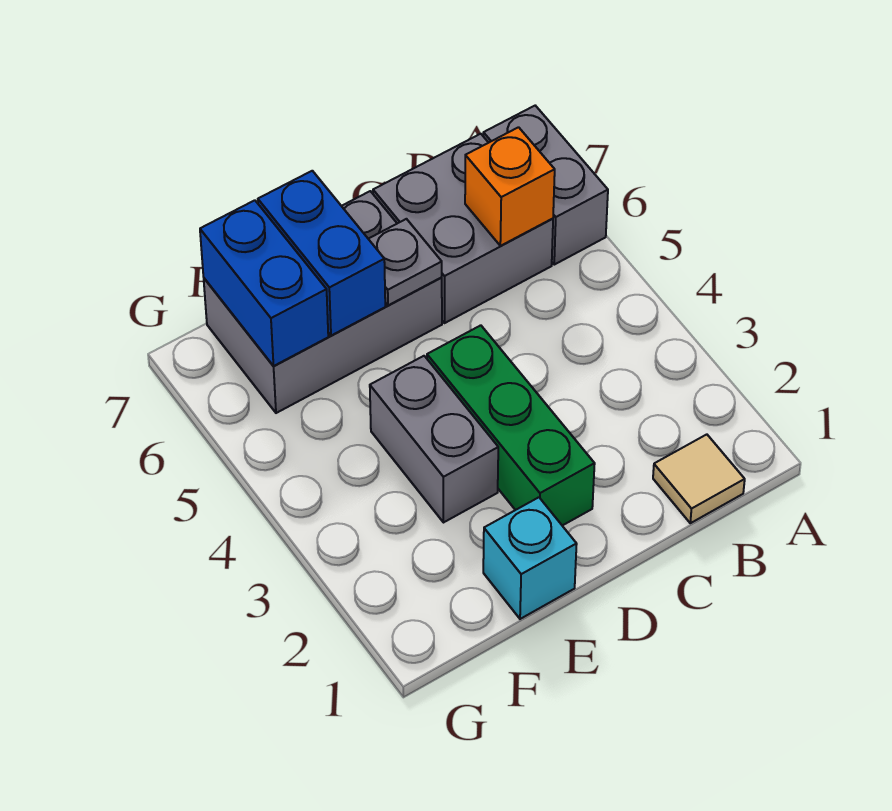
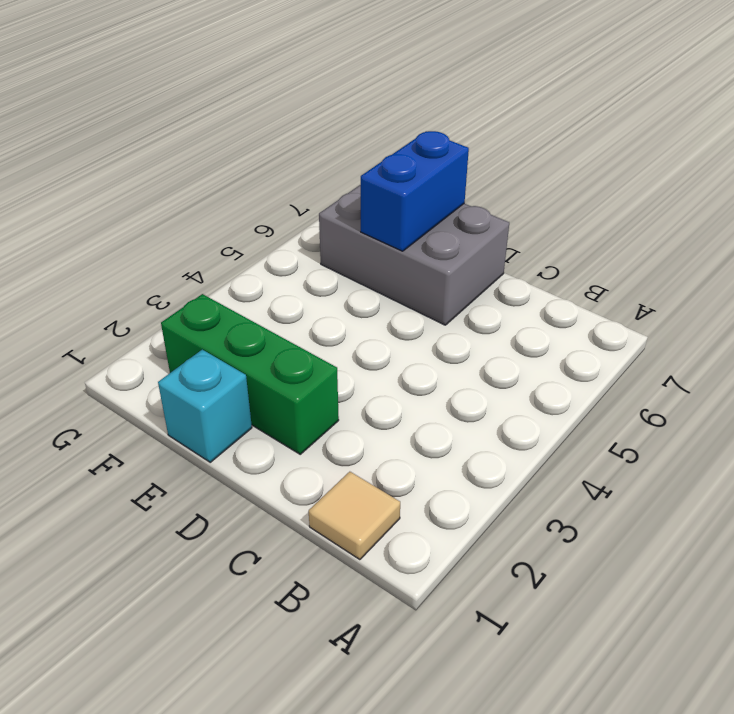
green brick D2:F2 level 1 -> green brick D2:D4 level 1
none -> grey brick A6:A7 level 1
none -> grey brick B6:C7 level 1

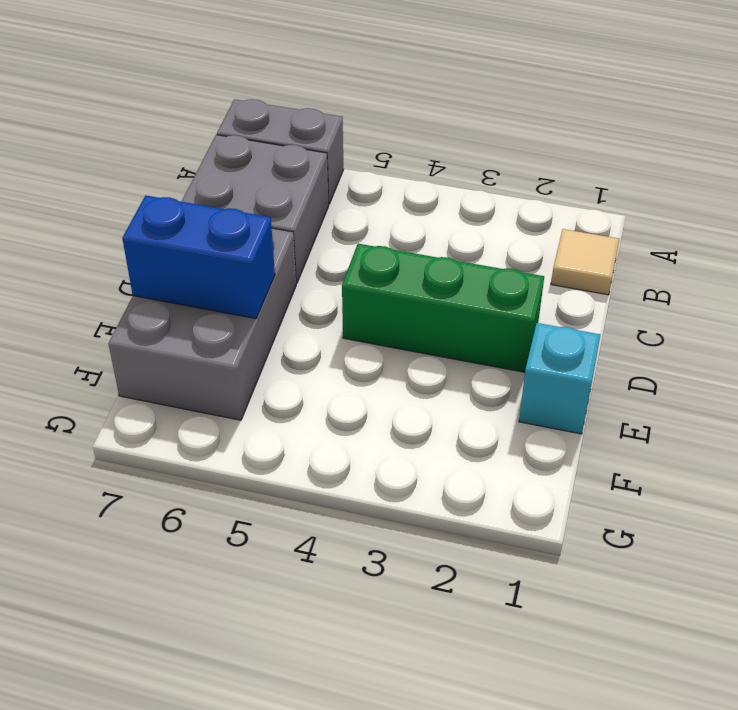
none -> grey brick E3:E4 level 1
none -> orange brick B6 level 2

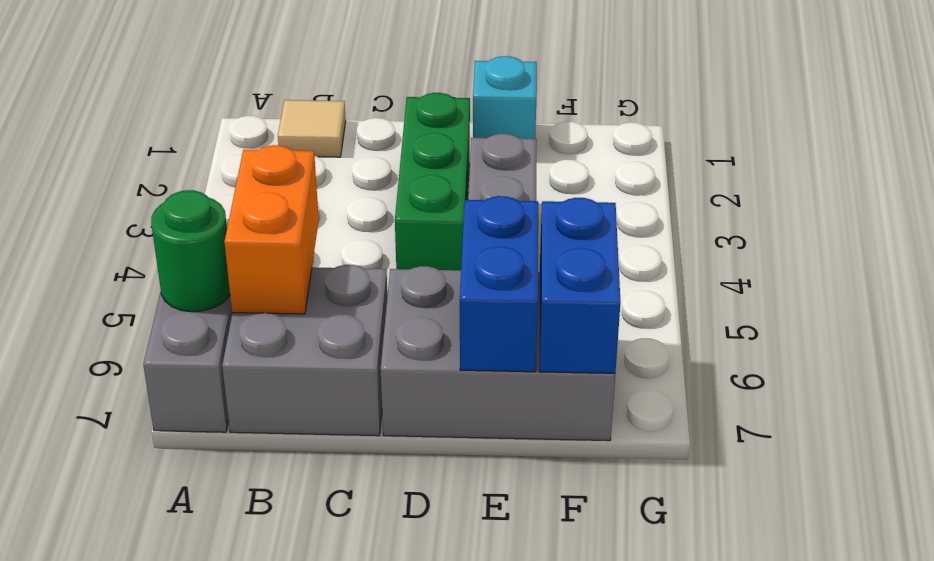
green round brick A6 level 2 -> none
orange brick B5:B6 level 2 -> orange brick B6 level 2
none -> grey plate D6 level 2

